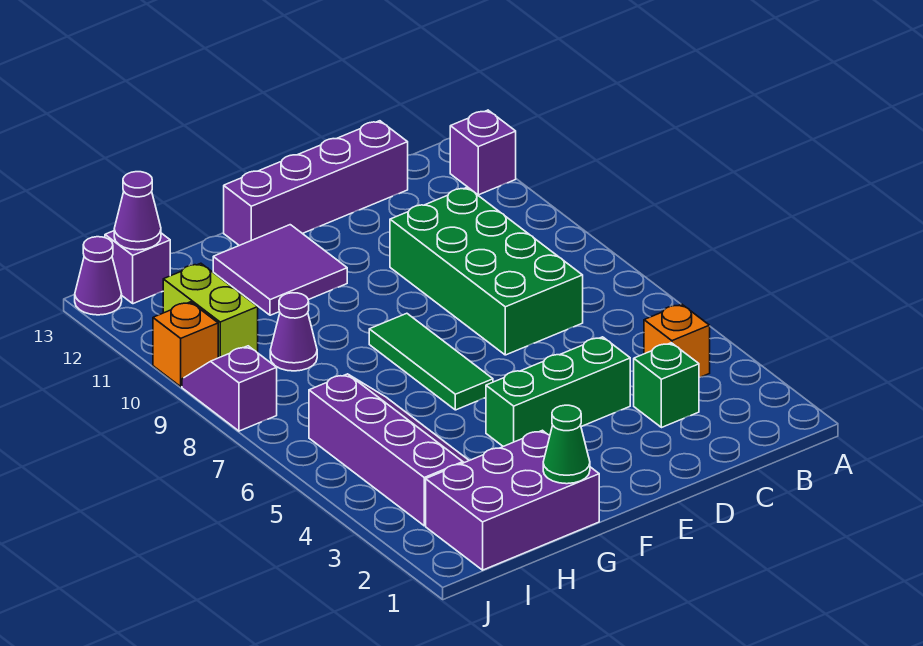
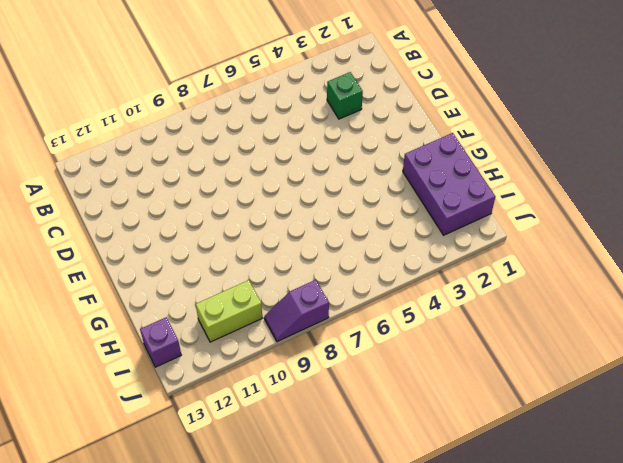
none -> purple brick A12 level 1
none -> orange brick B4 level 1
none -> green brick C7:D10 level 1

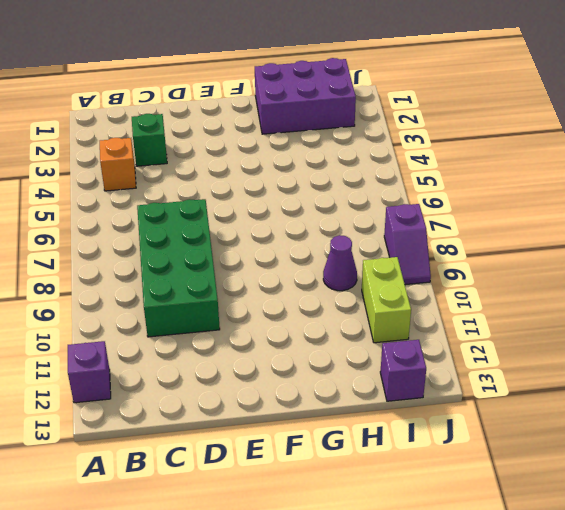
none -> purple brick C13:F13 level 1
none -> green brick D4:F4 level 1
none -> green tile F6:F8 level 1

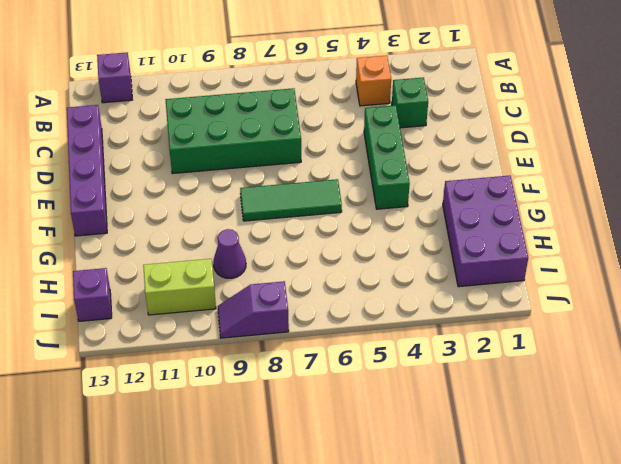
none -> purple tile F11:G12 level 1
none -> purple slope H3:I6 level 1 top I
none -> orange brick J10 level 1

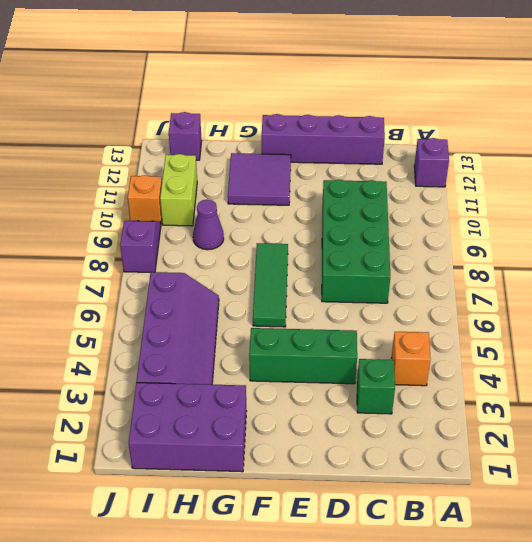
none -> purple cone J13 level 1
none -> green cone G1 level 2
none -> purple cone I13 level 2

